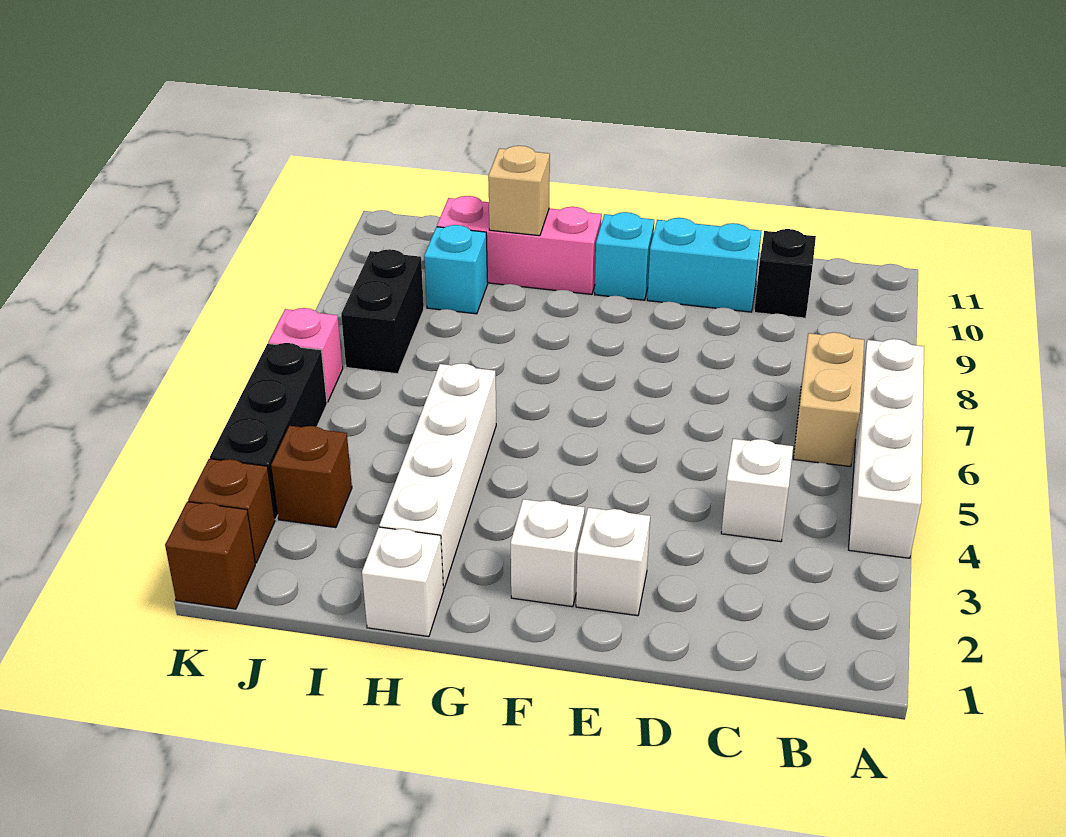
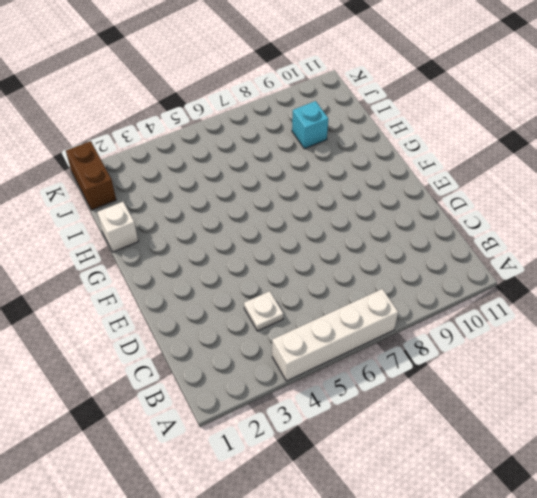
white plate C4 level 1 -> white brick C4 level 1
brown brick J1:K1 level 1 -> brown brick K1 level 1
none -> tan brick B6:B7 level 1
none -> black brick C10 level 1
none -> cyan brick D10:E10 level 1

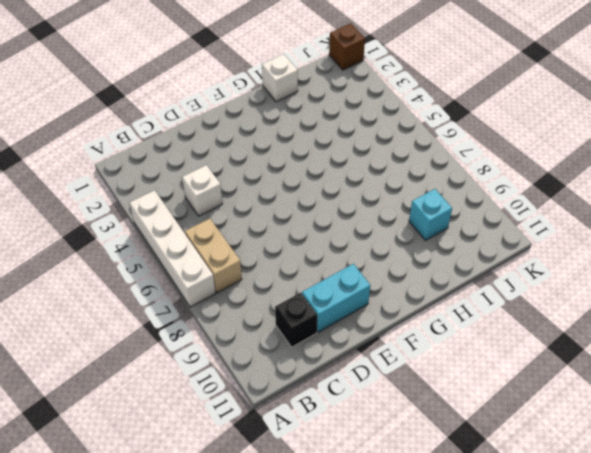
none -> white brick E2 level 1
none -> white brick F2 level 1
none -> cyan brick F10 level 1

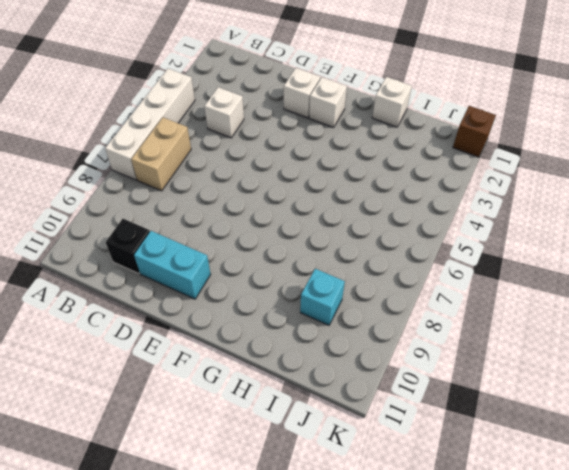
none -> cyan brick F10 level 1
none -> pink brick G10:I10 level 1
none -> white brick H2:H5 level 1

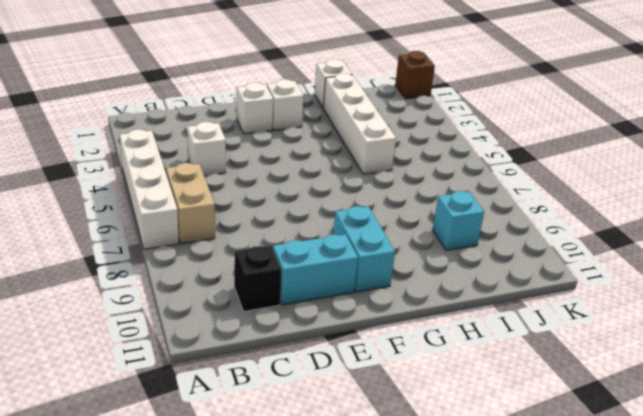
cyan brick F9:F10 level 1 -> cyan brick F10 level 1
none -> pink brick G10:I10 level 1
none -> brown brick J3 level 1
none -> black brick J7:J8 level 1

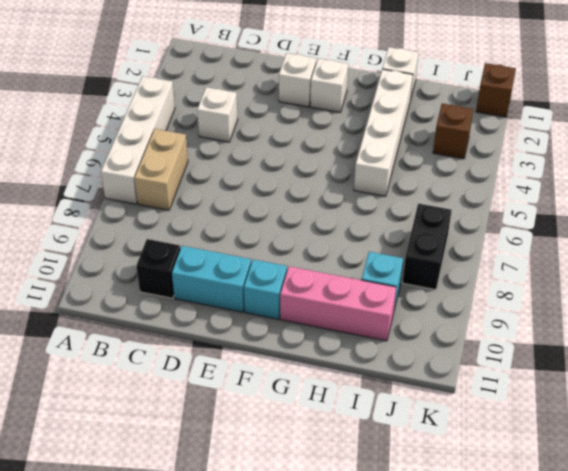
none -> brown brick K2 level 1
none -> black brick K3:K5 level 1
none -> pink brick K6 level 1

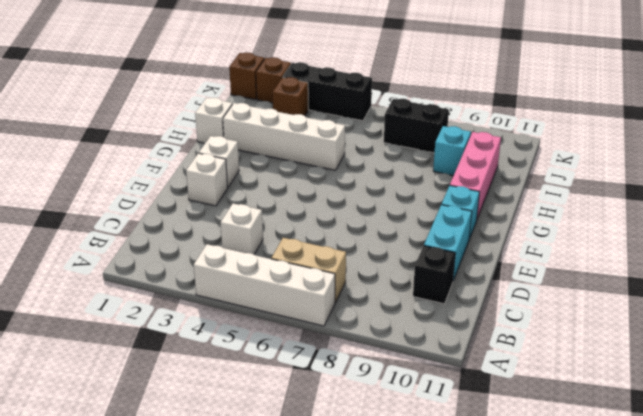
none -> pink brick K6 level 1
none -> tan brick H10 level 2

